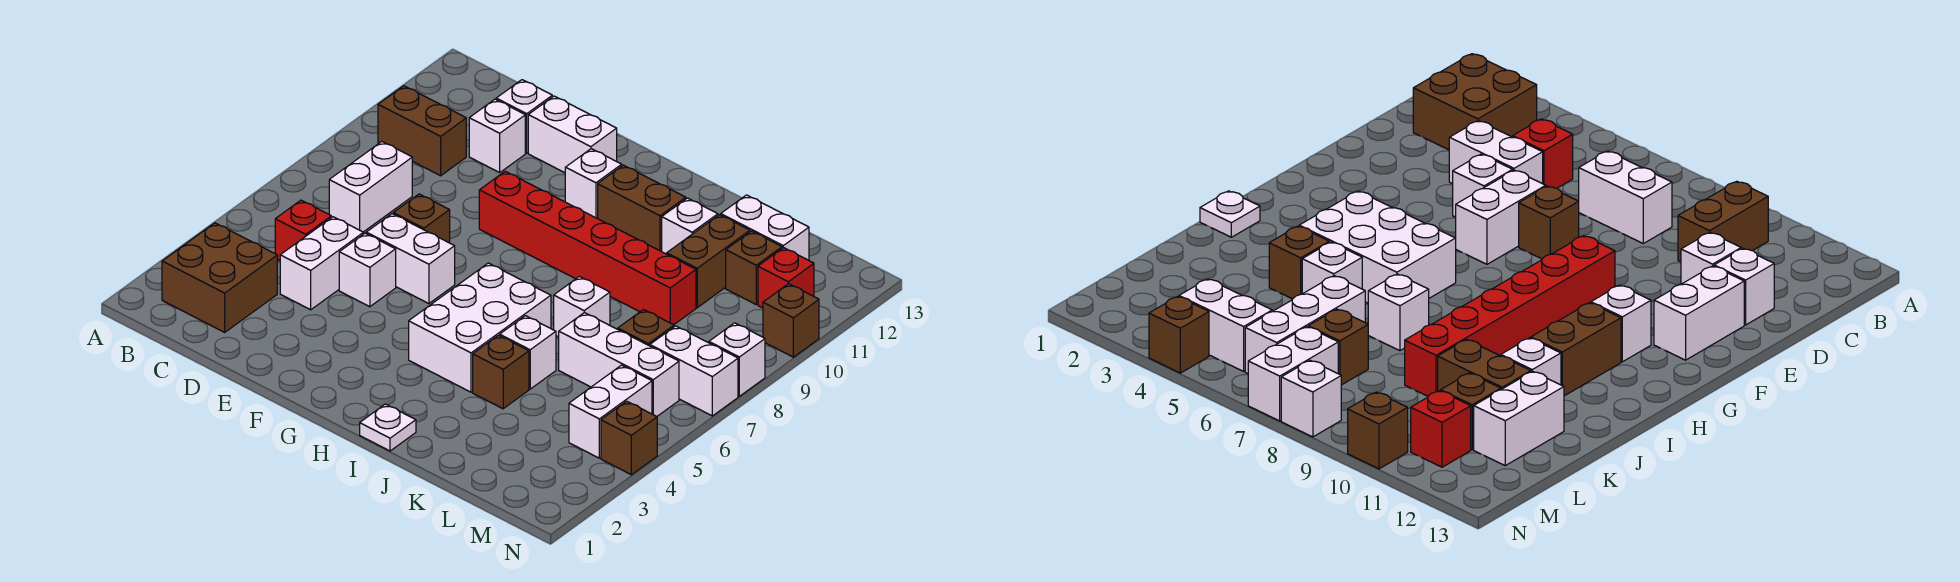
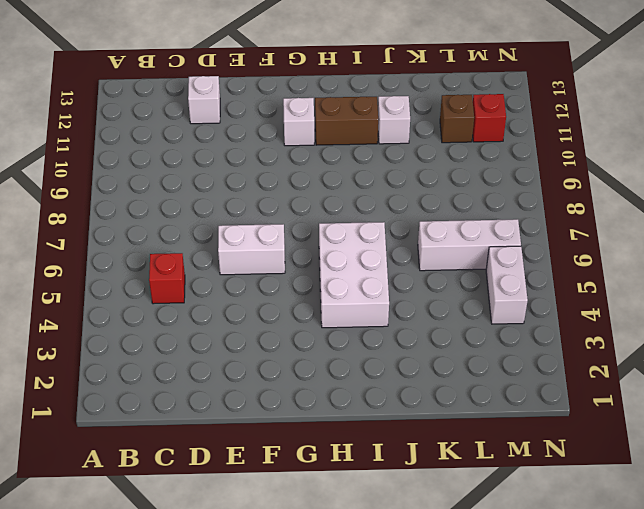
none -> brown brick B2:C3 level 1
none -> brown brick B10:C10 level 1
none -> white brick C7:C8 level 1
none -> white brick D4:D5 level 1

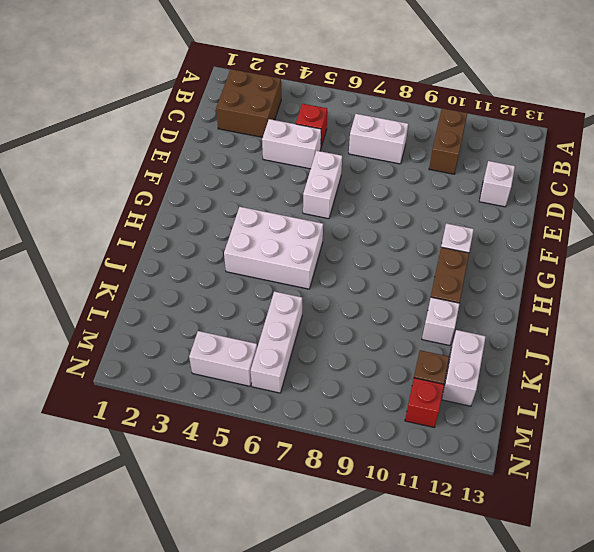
none -> white brick D11 level 1
none -> white brick E5 level 1
none -> brown brick E7 level 1
none -> white brick E12:F12 level 1

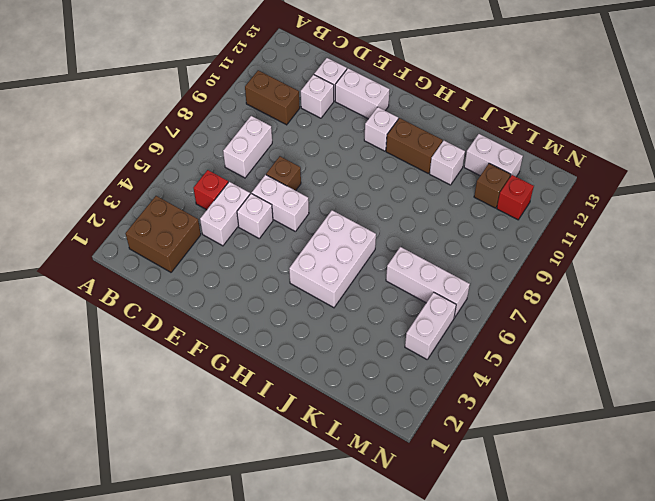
none -> red brick F9:K9 level 1
none -> white plate I1 level 1
none -> brown brick J4 level 1
none -> white brick J5 level 1

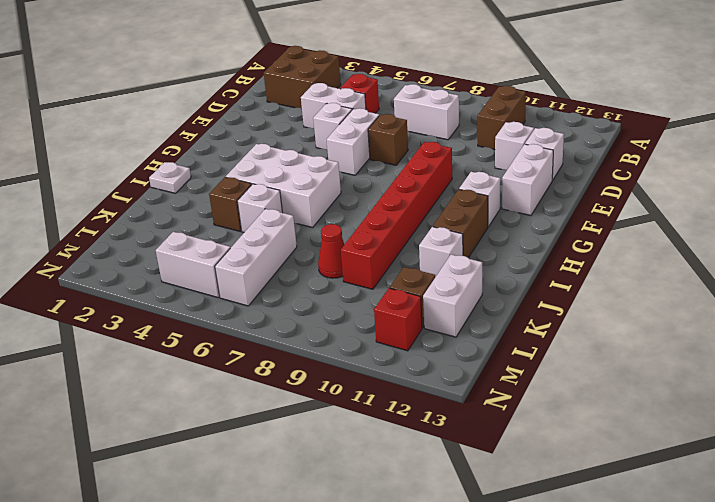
red cone K8 level 1 -> none
none -> white brick J7 level 1
none -> brown brick K10:K11 level 1
none -> brown brick L7 level 1
none -> white brick M7:N7 level 1

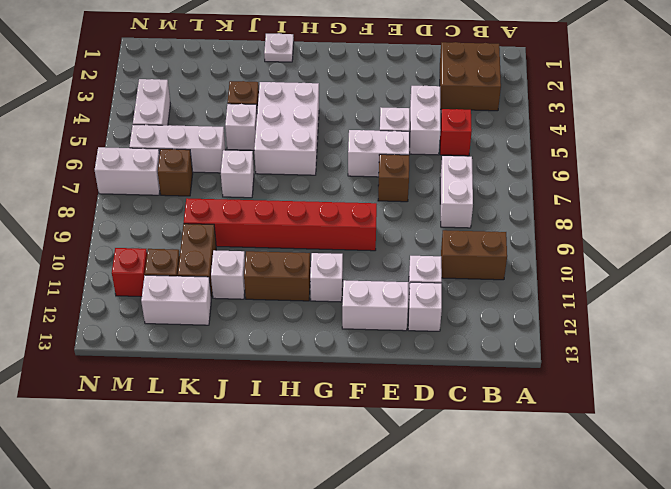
none -> brown brick N4 level 1
none -> white brick N8 level 1
none -> brown brick N10 level 1

